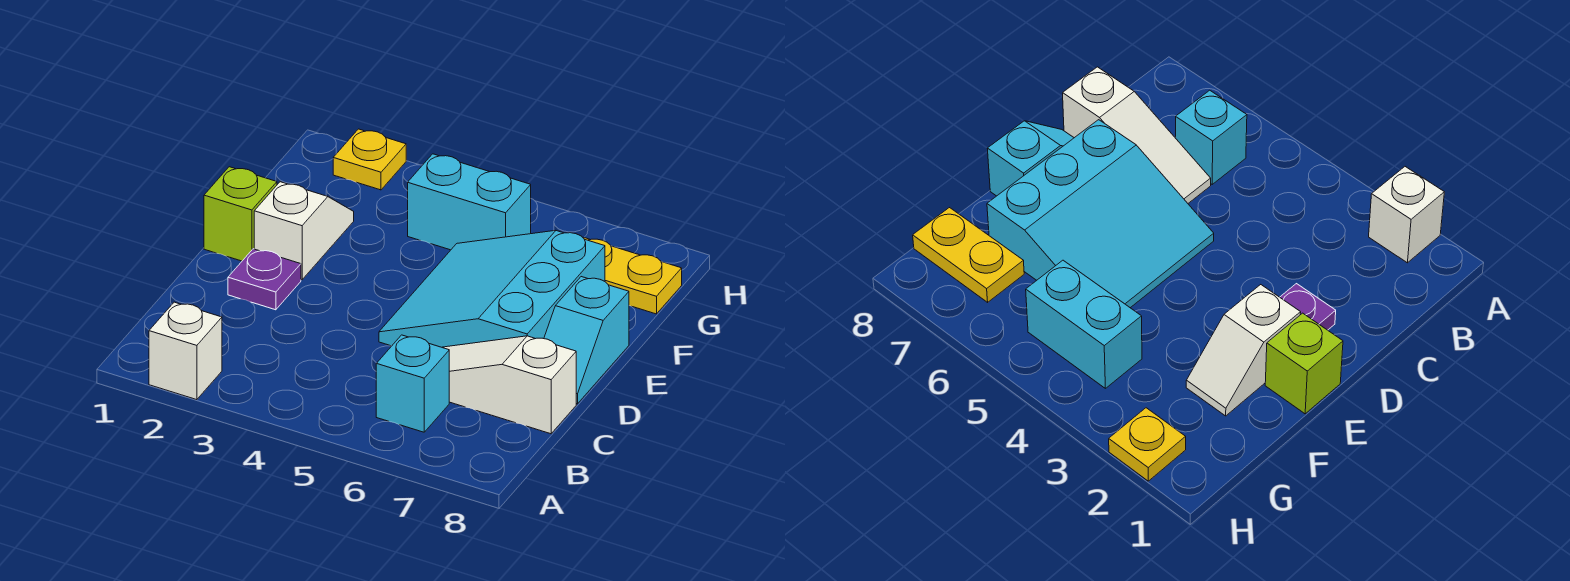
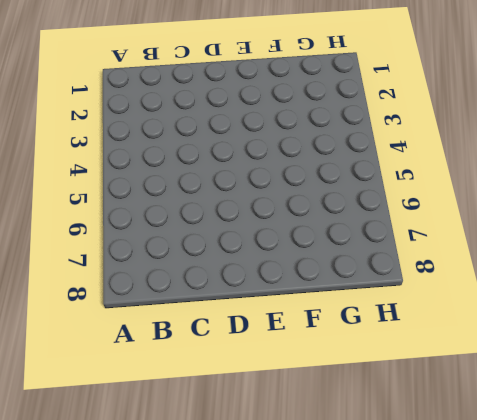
none -> white brick A2 level 1
none -> cyan brick B6 level 1

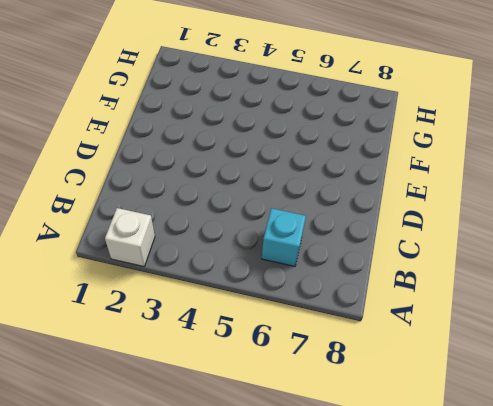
none -> white slope C6:C8 level 1 top 8
none -> purple plate D2 level 1

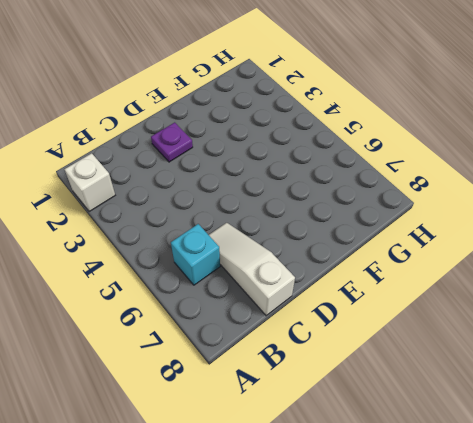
none -> cyan slope D5:F7 level 1 top 7
none -> cyan slope D8:E8 level 1 top E

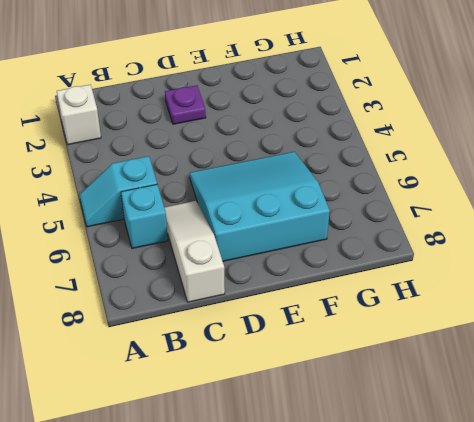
cyan slope A5:B5 level 1 top B -> cyan slope D8:E8 level 1 top E
none -> lime brick E1 level 1
none -> white slope E2:F2 level 1 top E

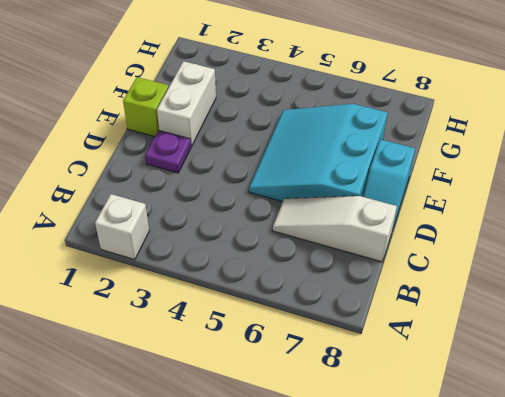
white brick E2:F2 level 1 -> white slope E2:F2 level 1 top E
none -> cyan brick B6 level 1
none -> cyan brick G4:G5 level 1

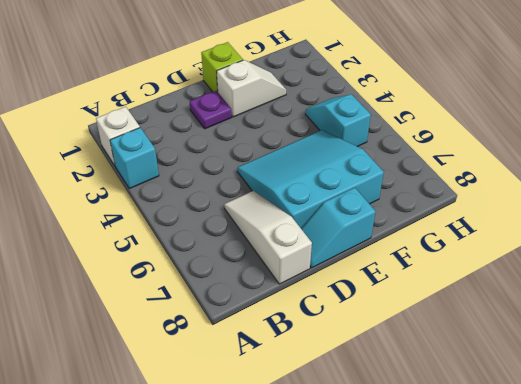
cyan brick A3 level 1 -> cyan brick B6 level 1
cyan slope G4:G5 level 1 top 5 -> cyan brick G4:G5 level 1
none -> yellow plate G7:G8 level 1
none -> yellow plate H2 level 1

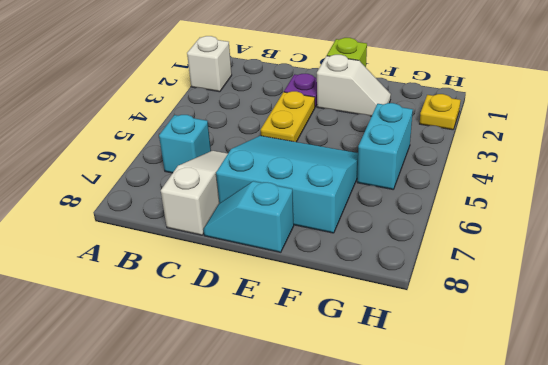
yellow plate D3:D4 level 1 -> yellow plate G7:G8 level 1

